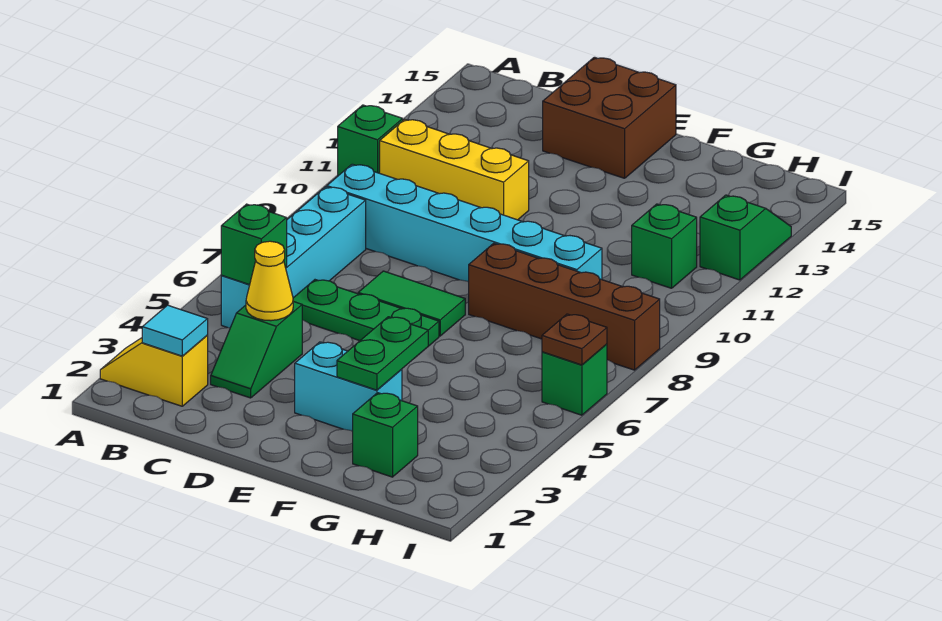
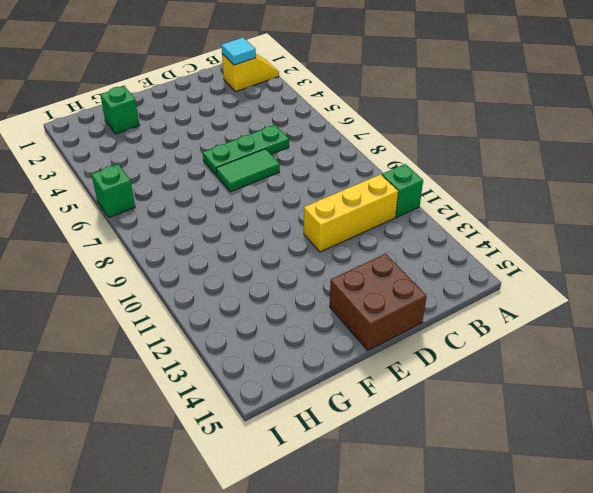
none -> cyan brick B5:B8 level 1
none -> cyan brick B9:G9 level 1
none -> green slope C3:C4 level 1 top 4

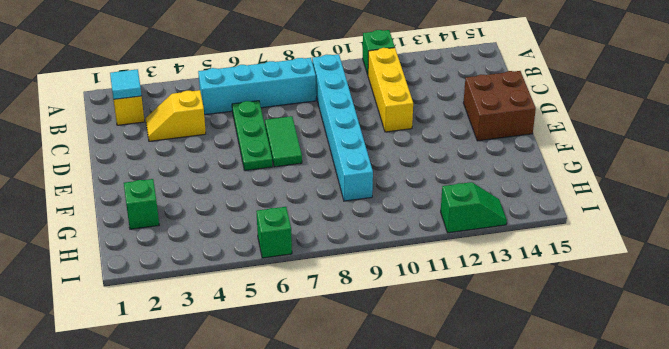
yellow slope C3:C4 level 1 top 4 -> green slope C3:C4 level 1 top 4
none -> cyan brick E3:F3 level 1
none -> brown brick F8:I8 level 1
none -> green brick H11 level 1

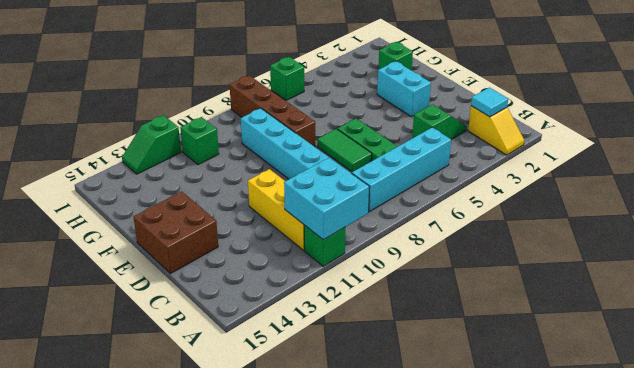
cyan brick A10:B11 level 2 -> none
none -> green brick B5 level 2
none -> yellow cone C4 level 2
none -> green plate F3:F4 level 2

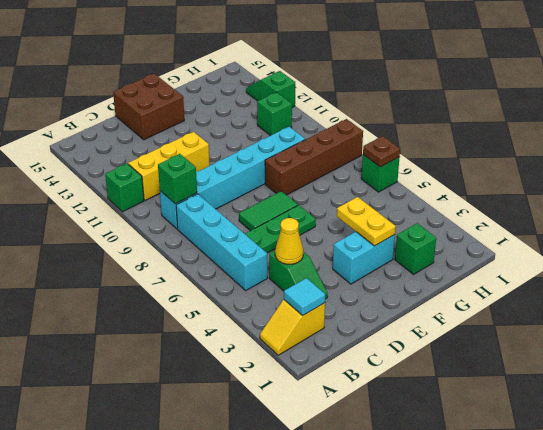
green brick B9 level 2 -> green brick B5 level 2
yellow plate F3:F4 level 2 -> green plate F3:F4 level 2

